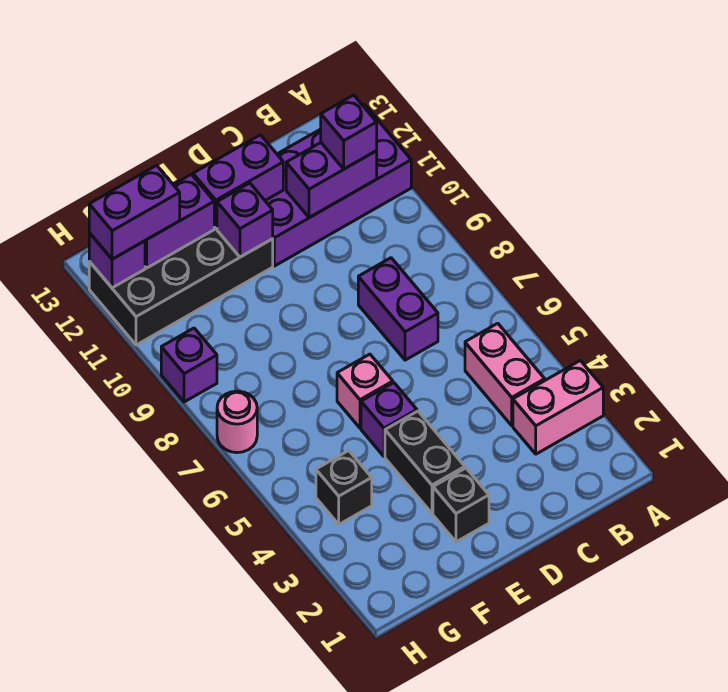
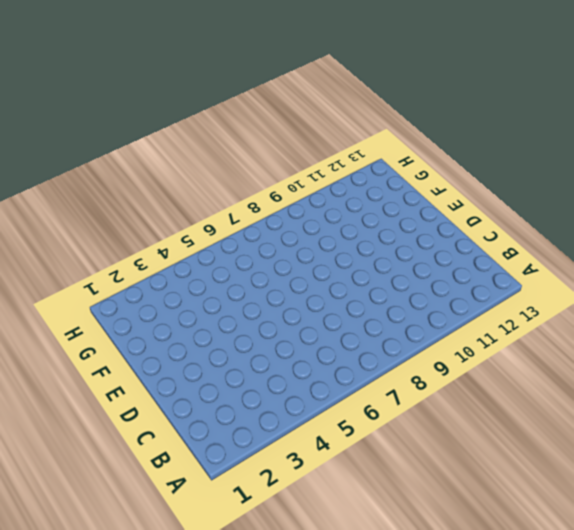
none -> pink brick A3:B3 level 1
none -> purple brick A11:D12 level 1
none -> pink brick B4:B5 level 1

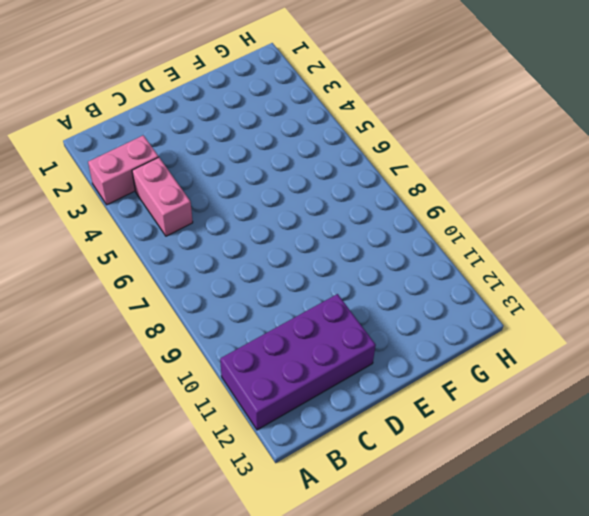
none -> purple brick C7:C8 level 1
none -> black brick E2 level 1
none -> black brick E3:E4 level 1

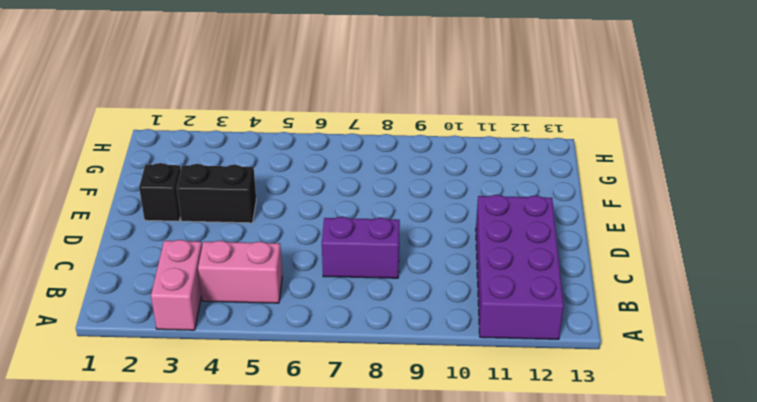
none -> purple brick E5 level 1
none -> pink brick E6 level 1
none -> black brick E11:H12 level 1

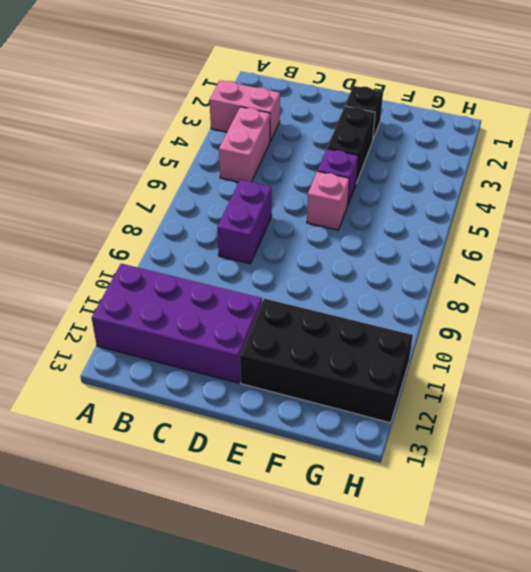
none -> black brick G4 level 1
none -> pink round brick H7 level 1
none -> purple brick H9 level 1

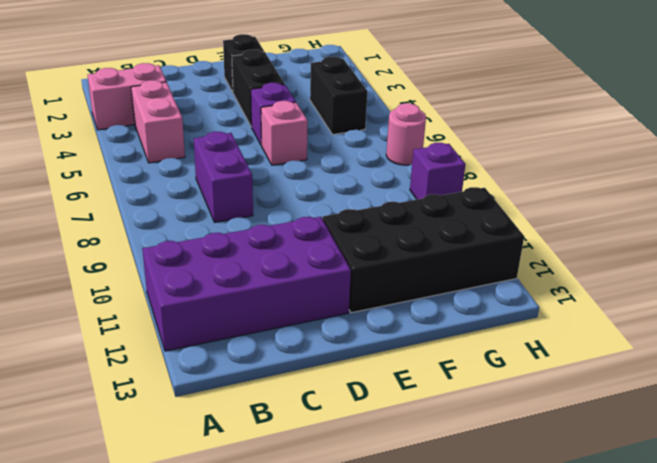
black brick G4:G5 level 1 -> black brick G4 level 1
none -> purple brick B11:C11 level 2
none -> purple brick D12:E12 level 2
none -> purple brick E11 level 2

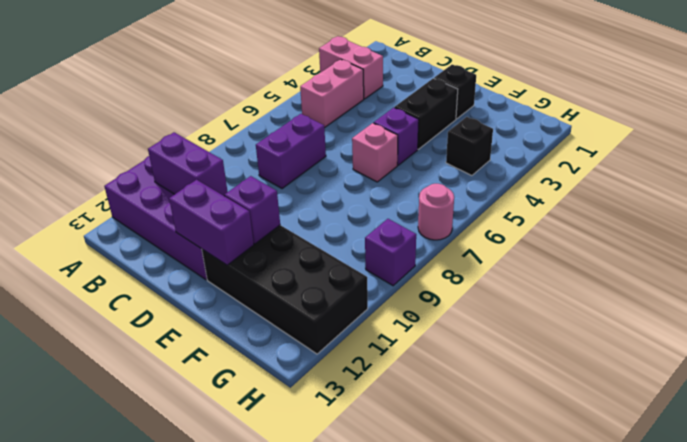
none -> purple brick F12:G12 level 2
none -> purple brick H12 level 2
none -> purple brick B11 level 3

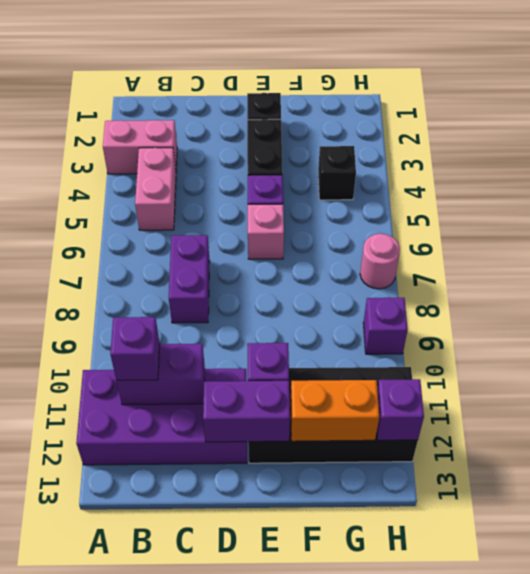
orange brick F12:G12 level 2 -> purple brick F12:G12 level 2
none -> purple brick G12:H12 level 3

